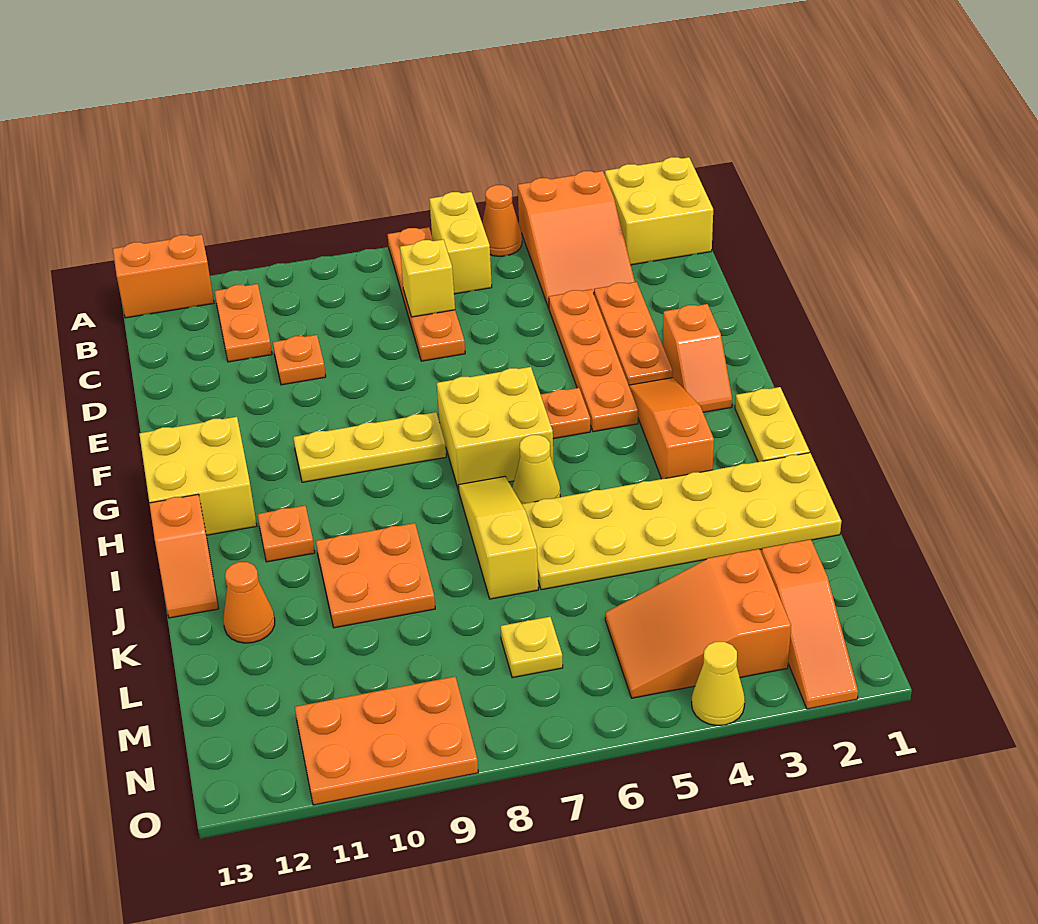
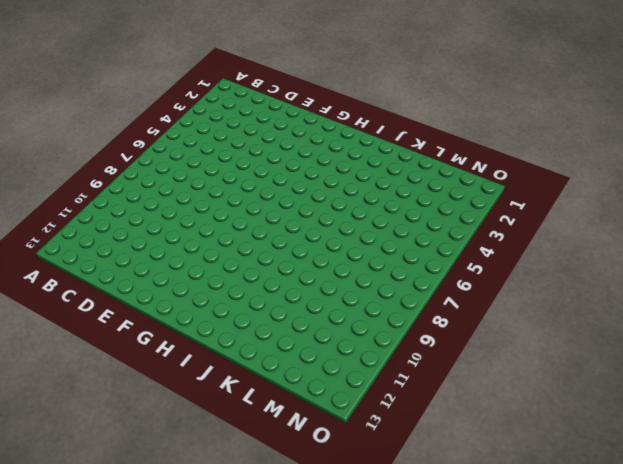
none -> yellow brick A1:B2 level 1
none -> orange slope A3:C4 level 1 top A
none -> orange cone A5 level 1
none -> yellow brick A6:B6 level 1

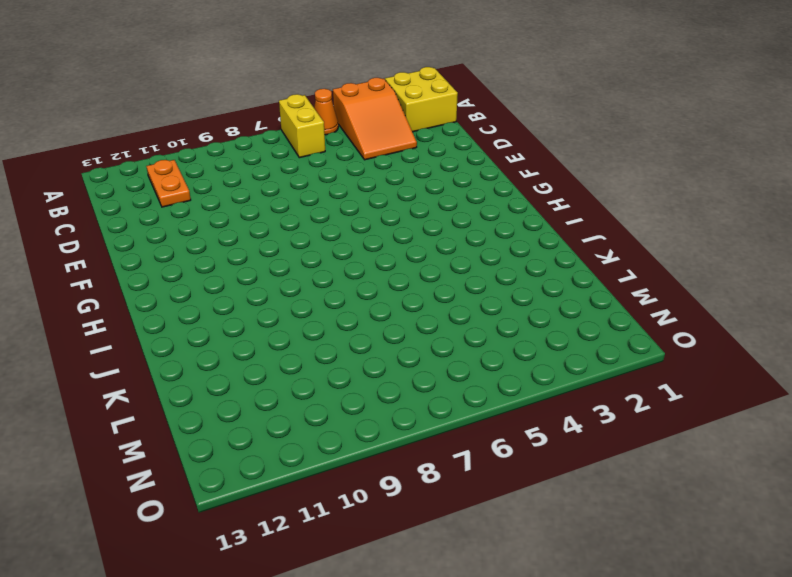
none -> orange plate A7:D7 level 1
none -> orange brick A12:A13 level 1
none -> orange plate D3:F3 level 1
none -> orange plate D4:G4 level 1

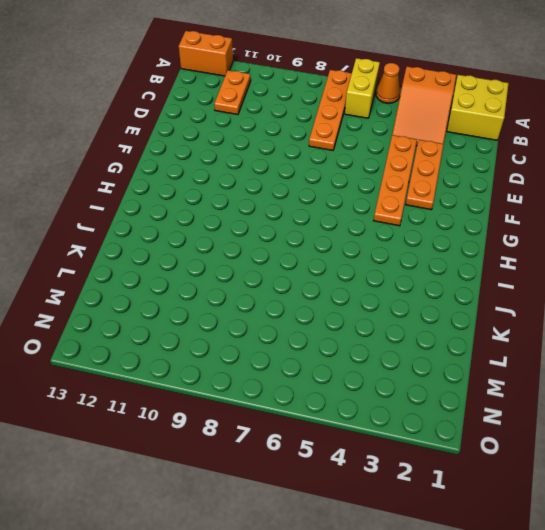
none -> orange plate D10 level 1
none -> orange slope F2:G2 level 1 top F
none -> orange slope G3:I3 level 1 top I
none -> orange plate G5 level 1

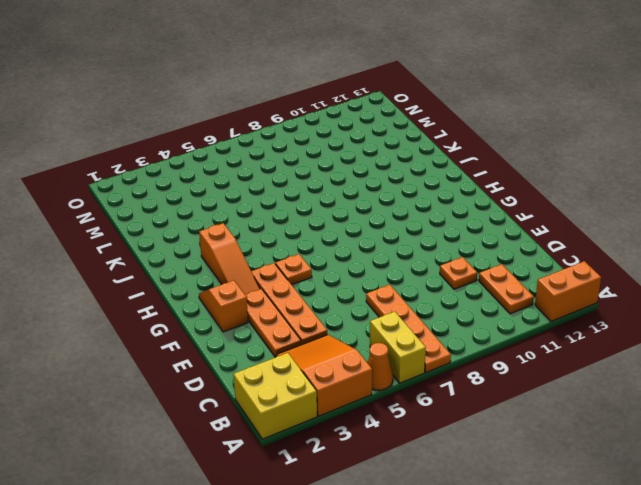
none -> yellow brick G6:H7 level 1
none -> yellow plate G8:G10 level 1
none -> yellow brick G12:H13 level 1
none -> yellow plate H1:I1 level 1

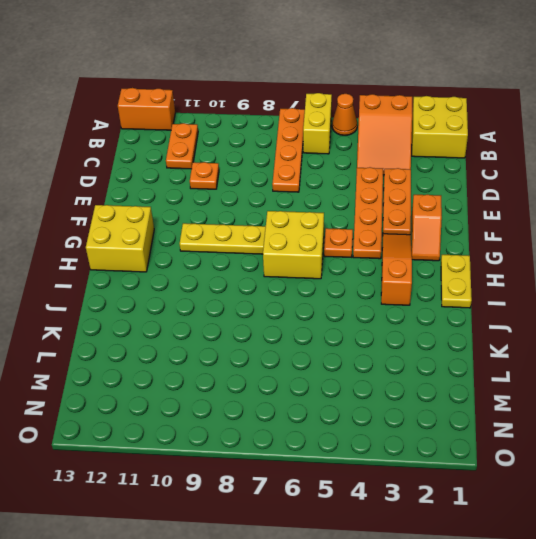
none -> yellow cone I6 level 1
none -> yellow slope I7:K7 level 1 top K
none -> orange plate I11 level 1
none -> orange slope I13:J13 level 1 top I

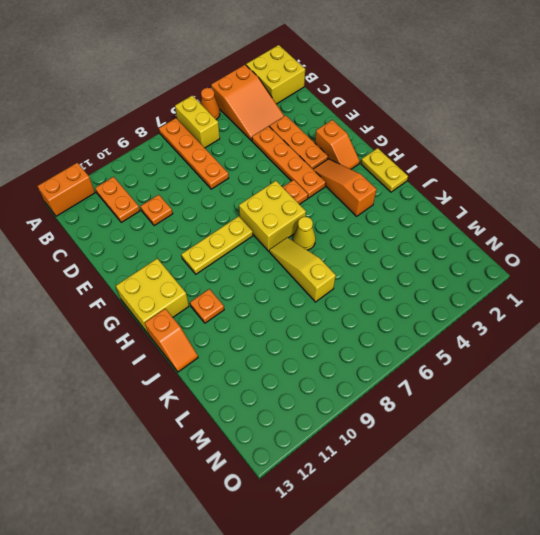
none -> yellow plate J1:K6 level 1
none -> orange plate J9:K10 level 1
none -> orange cone K12 level 1
none -> orange slope M2:O2 level 1 top M

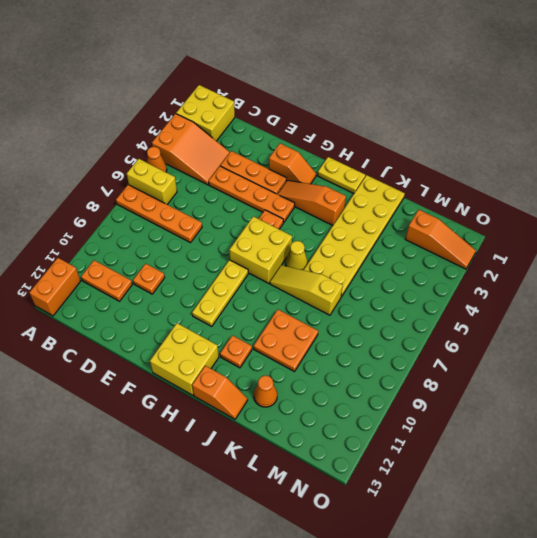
none -> orange slope M3:N5 level 1 top 3
none -> yellow plate M7 level 1
none -> orange plate N9:O11 level 1
none -> yellow cone O4 level 1

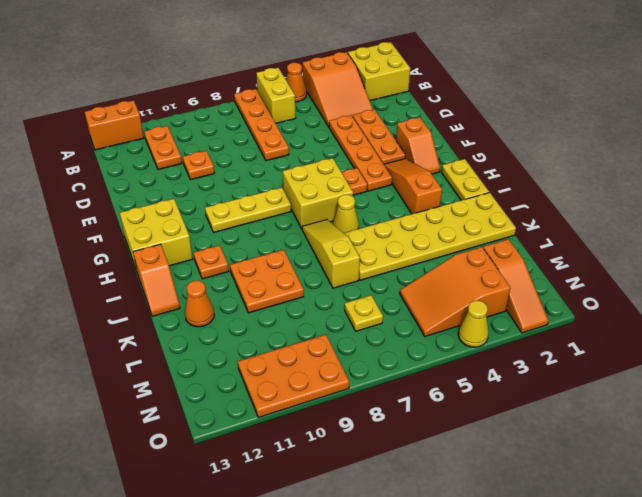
none -> yellow brick C7 level 2

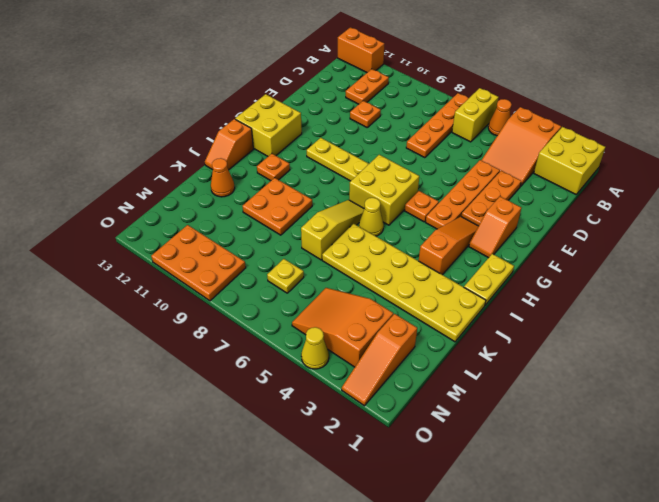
none -> yellow brick C7 level 2

